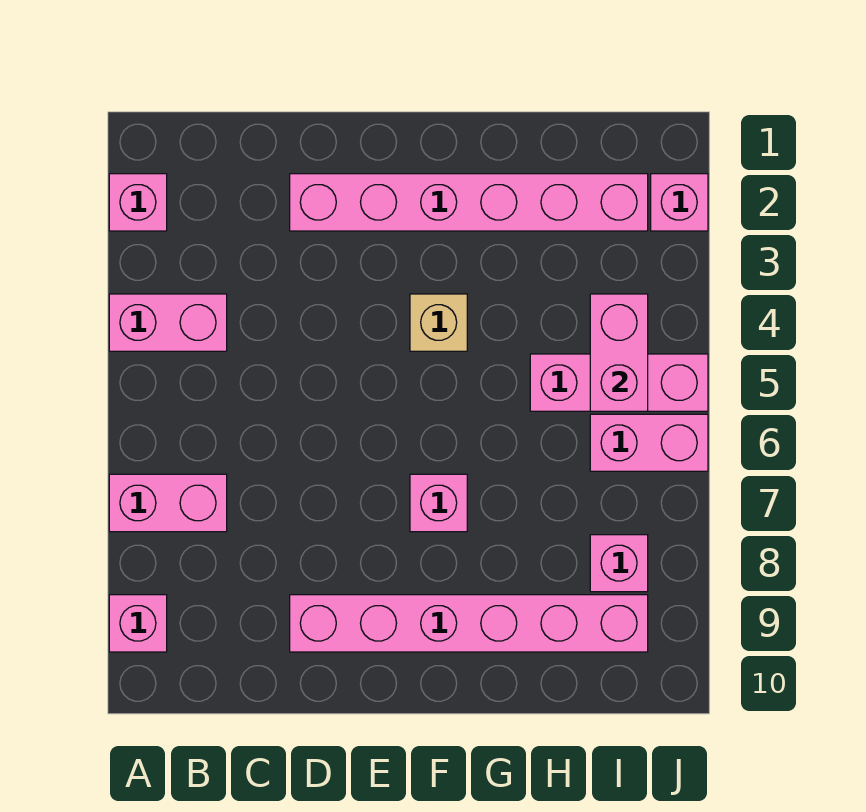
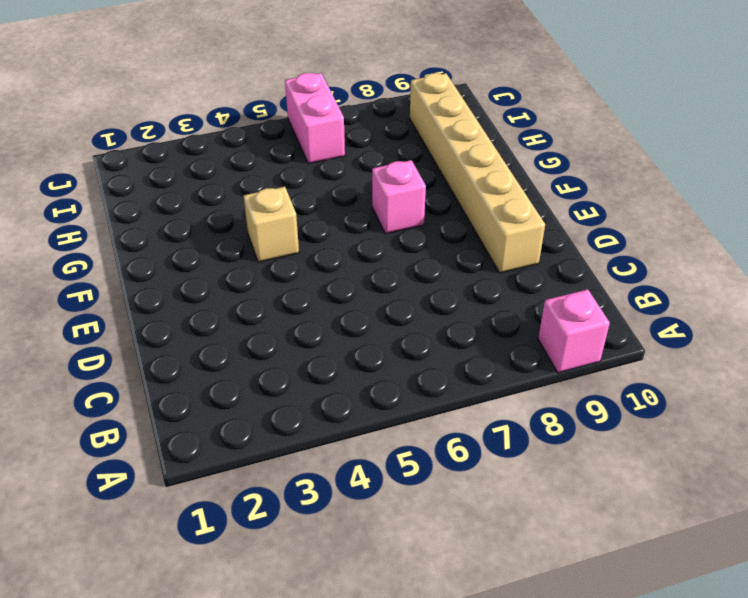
tan brick D9:I9 level 1 -> pink brick D9:I9 level 1
none -> pink brick A2 level 1
none -> pink brick A4:B4 level 1
none -> pink brick A7:B7 level 1

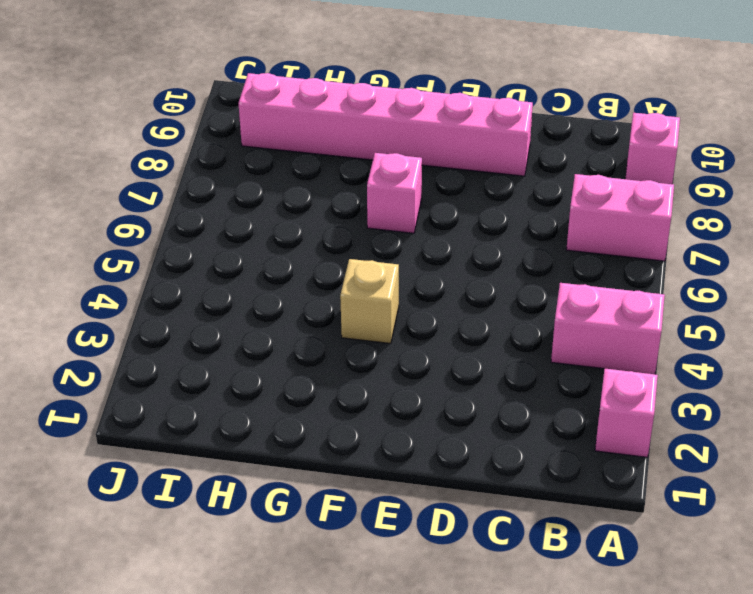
none -> pink brick D2:I2 level 1
none -> pink brick H5:J5 level 1
none -> pink brick I6:J6 level 1

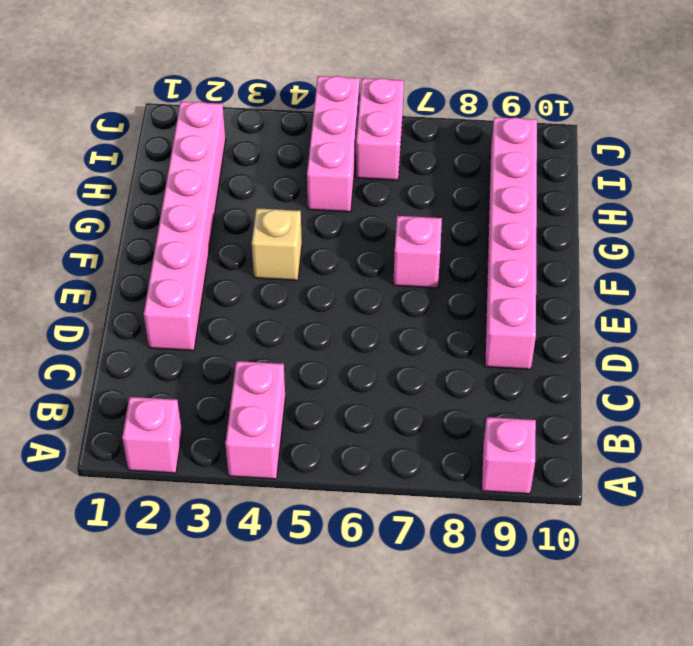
none -> pink brick A7:B7 level 1
none -> pink brick I8 level 1
none -> pink brick J2 level 1

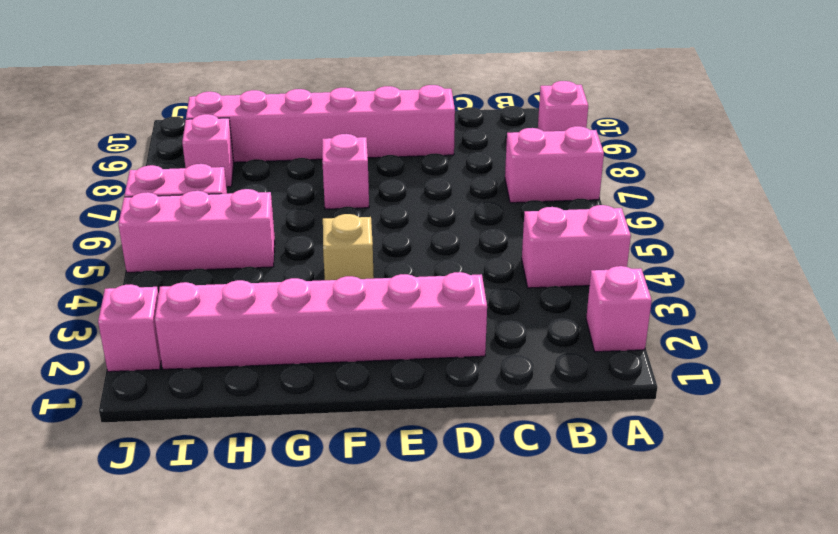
none -> pink brick I4:I5 level 2

